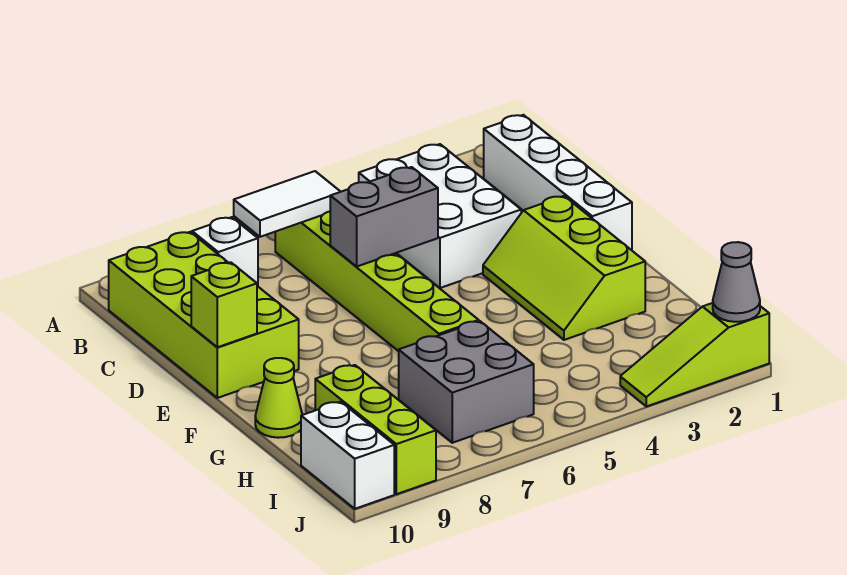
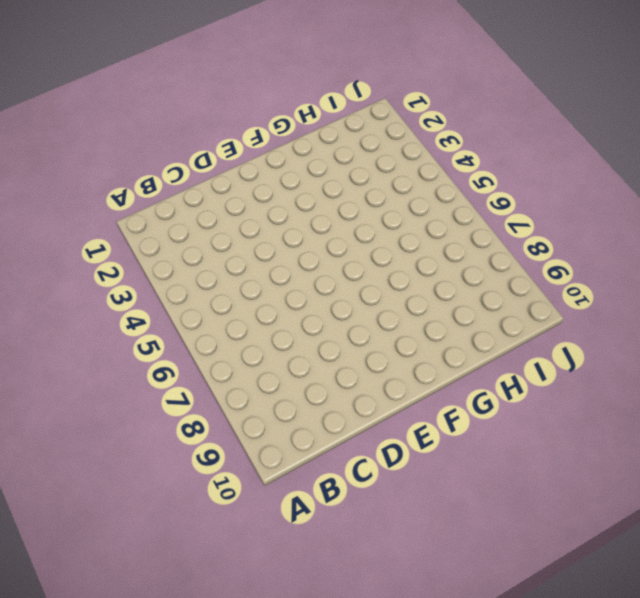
none -> white brick B1:E1 level 1
none -> white brick B3:D4 level 1
none -> lime brick B6:G6 level 1

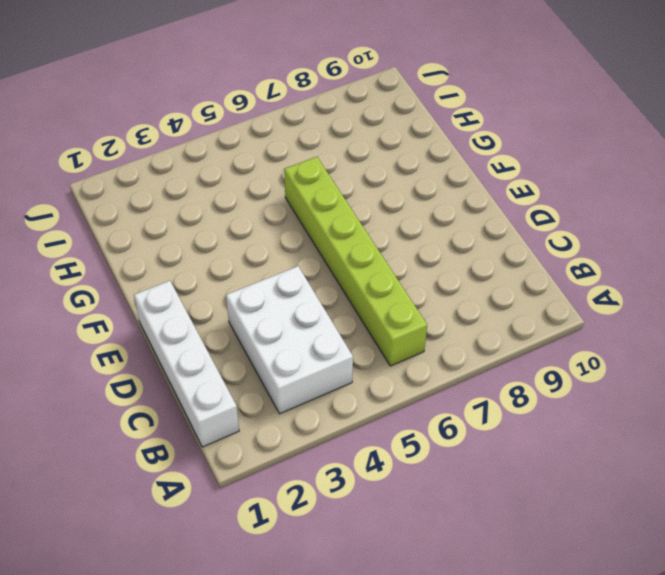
none -> white brick B8 level 1
none -> lime brick B9:E10 level 1
none -> lime slope E2:G3 level 1 top 2

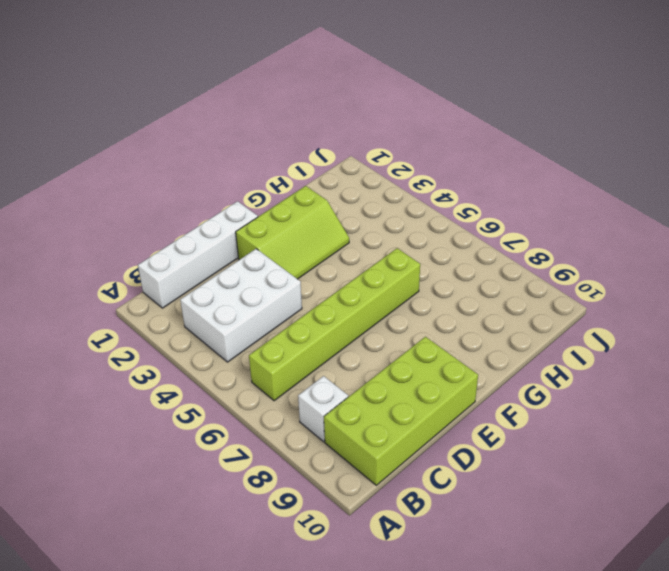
none -> lime cone G10 level 1
none -> grey brick H6:I7 level 1
none -> lime brick H9:J9 level 1

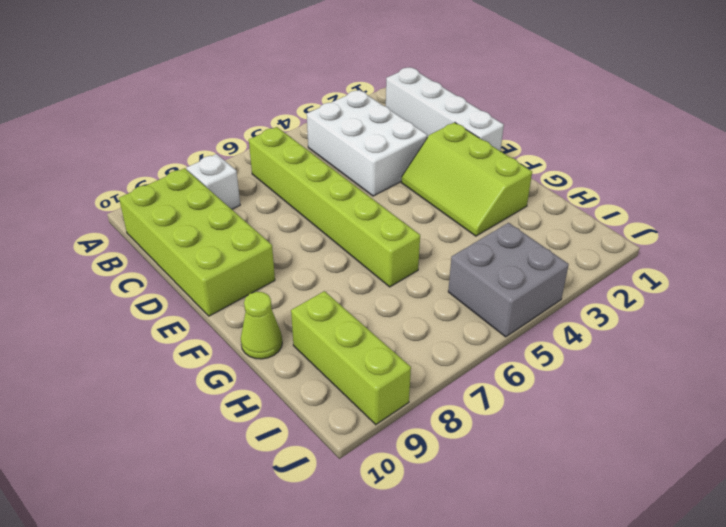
grey brick I4:J5 level 1 -> grey brick H6:I7 level 1
none -> white brick I10:J10 level 1
none -> lime slope J1:J3 level 1 top 1
none -> white tile B6:B7 level 2

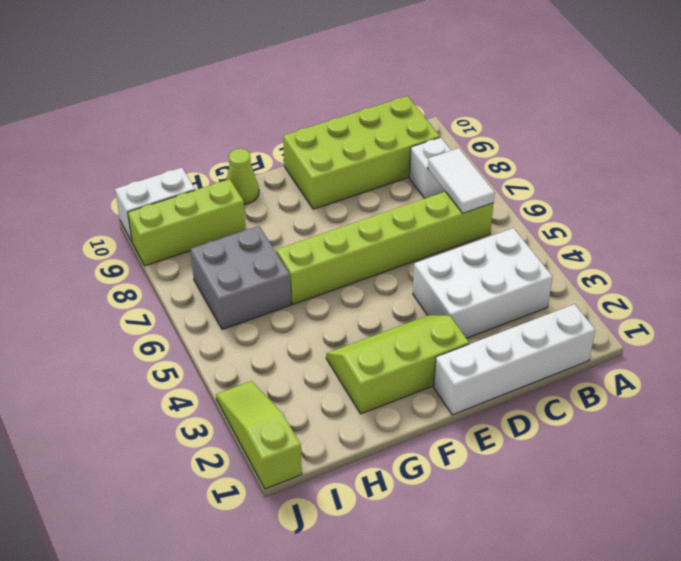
none -> grey brick D5:D6 level 2
none -> lime brick E10 level 2
none -> grey cone J1 level 2

